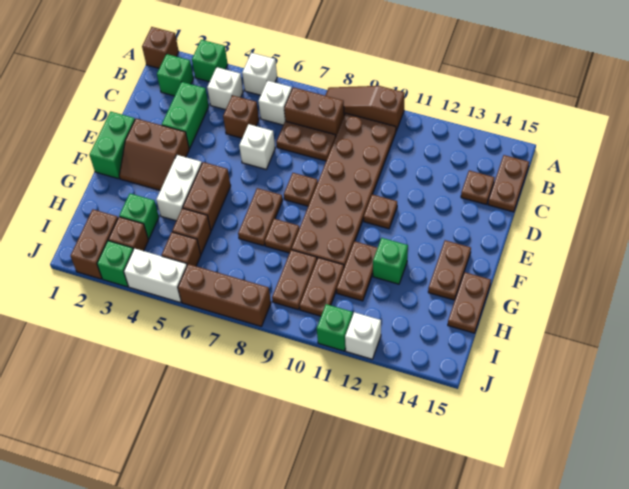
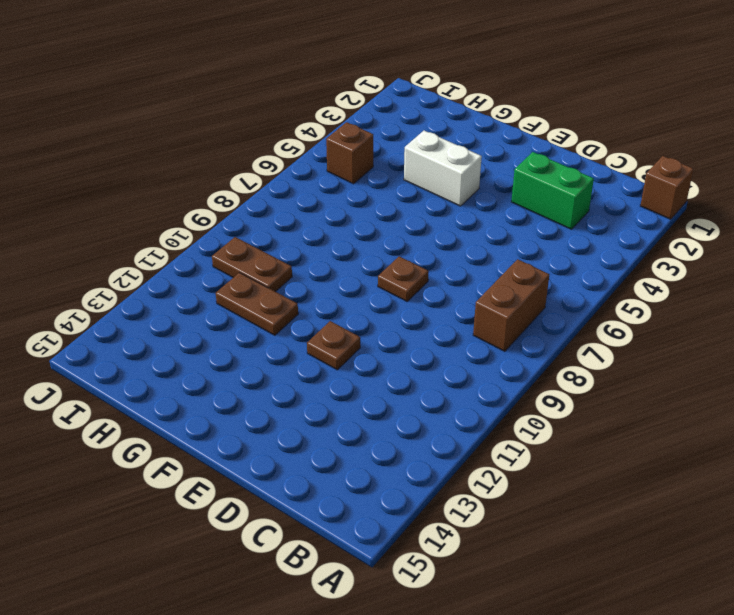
none -> green brick A3 level 1
none -> white brick A5 level 1
none -> brown slope A8:A10 level 1 top 10
none -> green brick B2 level 1

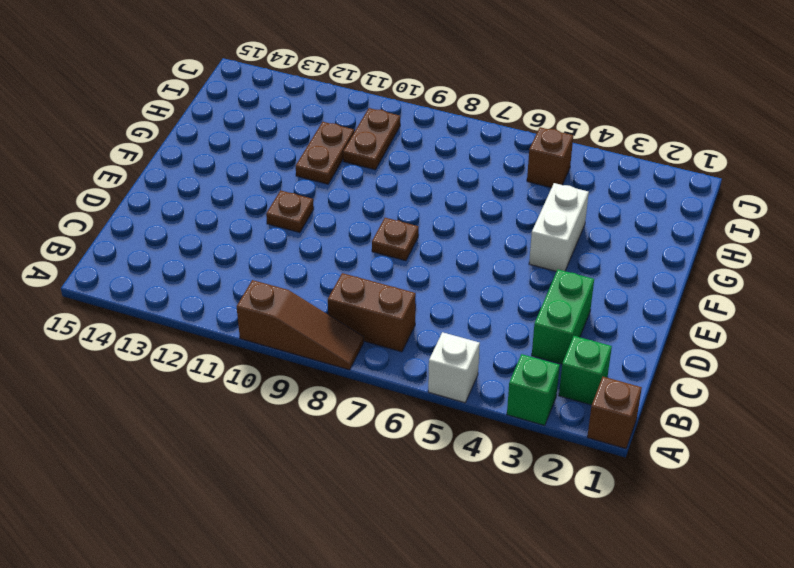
none -> white brick B4 level 1
none -> white brick B6 level 1
none -> brown plate B9:G10 level 1
none -> brown plate B15:C15 level 1

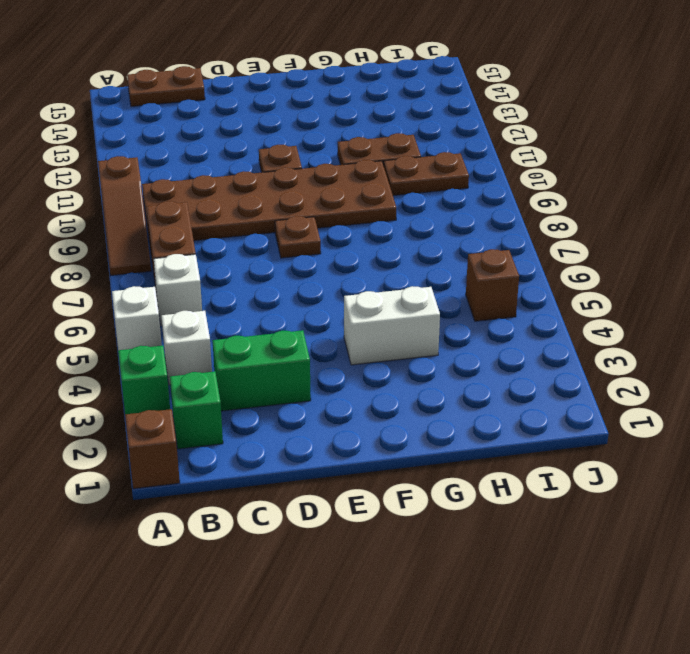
none -> brown brick C5 level 1
none -> brown plate C7:C8 level 1
none -> brown plate C14 level 1
none -> white brick D6 level 1

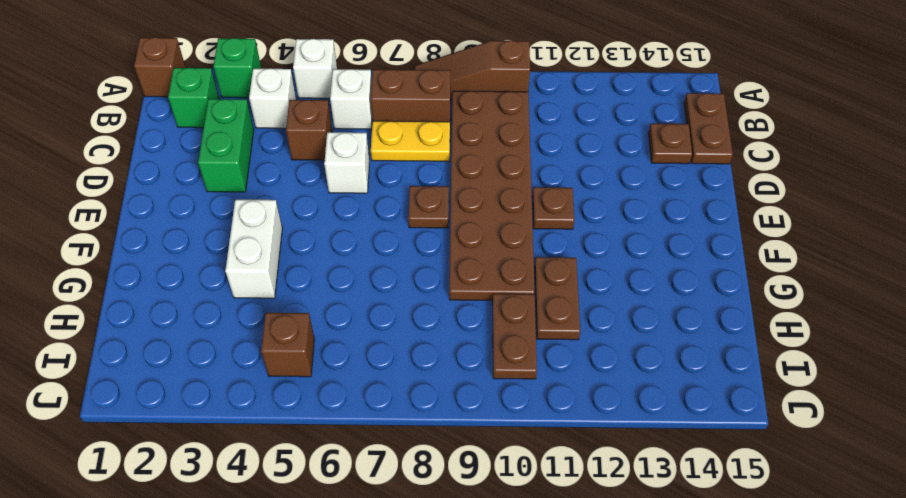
yellow plate C7:C8 level 1 -> brown plate C7:C8 level 1
none -> green brick E1:F1 level 1
none -> brown slope E2:F3 level 1 top E
none -> brown brick F5:G5 level 1
none -> brown plate F7:G7 level 1

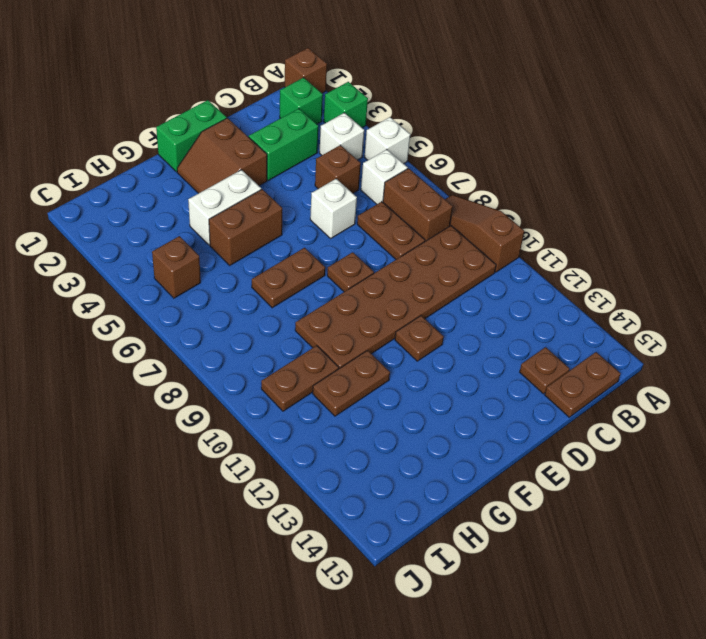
none -> brown plate F14:G14 level 1
none -> brown plate G8 level 1
none -> green brick G12 level 1
none -> brown plate G15:H15 level 1

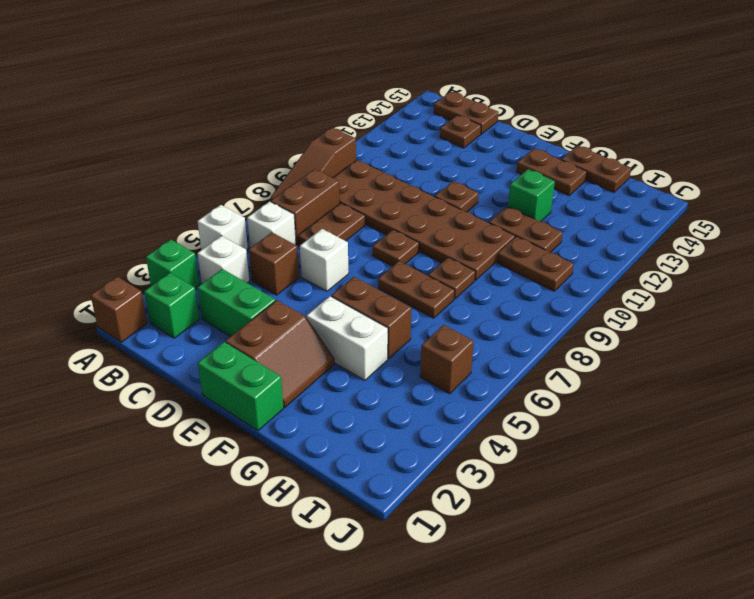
none -> green brick H3 level 1
none -> brown brick H5 level 1
none -> brown plate H9:I9 level 1
none -> brown brick I2:J2 level 1

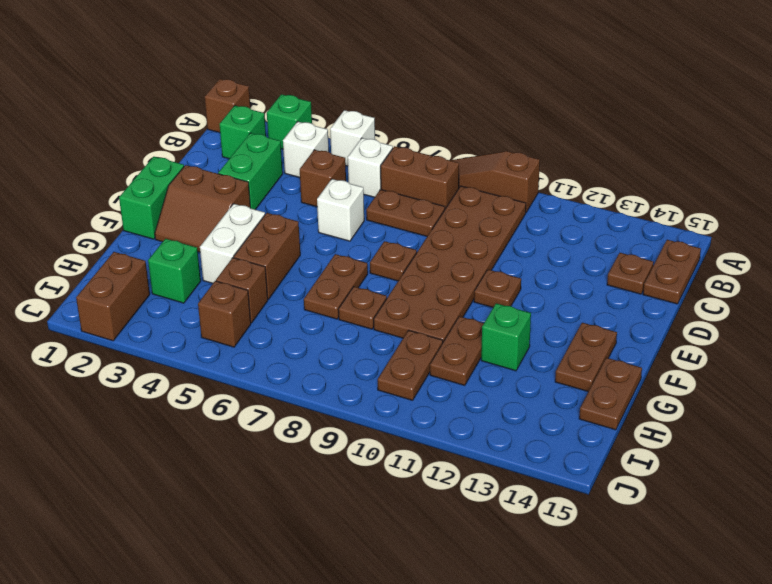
none -> brown plate H9:I9 level 1
none -> brown brick I3 level 1
none -> green brick J3 level 1
none -> white brick J4:J5 level 1

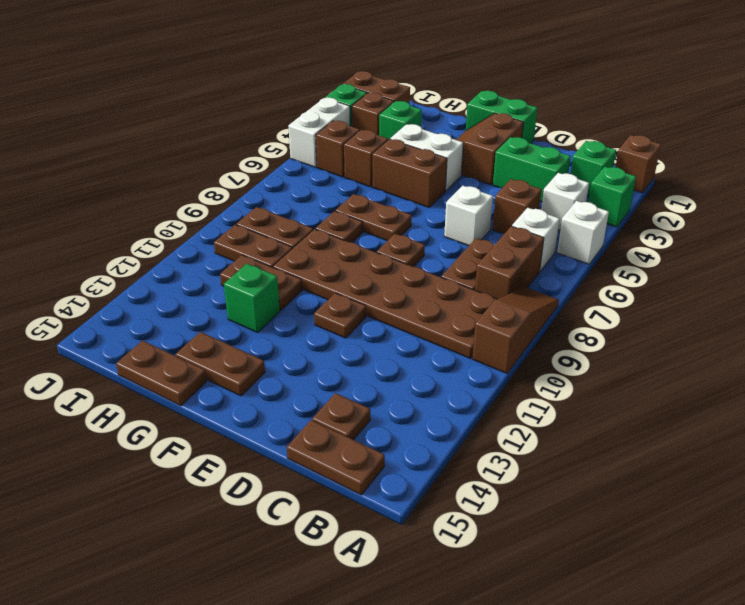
none -> brown brick J6:J8 level 1
none -> green brick J11 level 1
none -> white brick J12 level 1

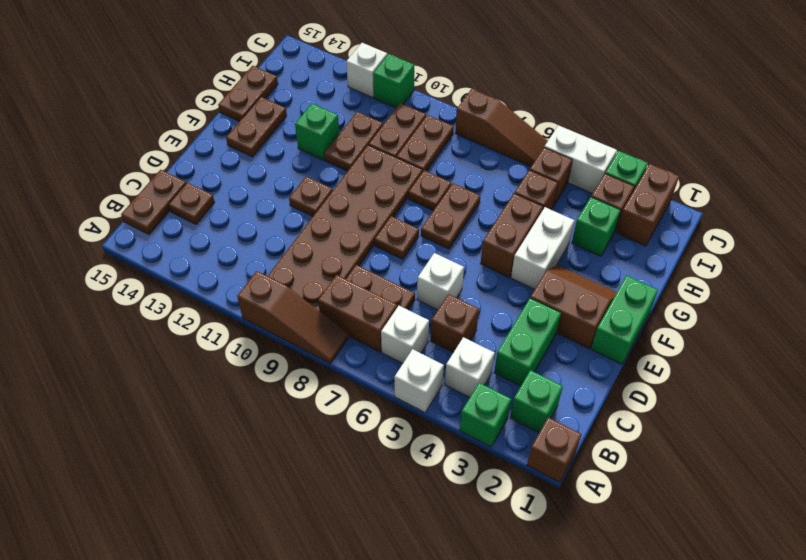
brown slope J6:J8 level 1 top 8 -> brown brick J6:J8 level 1

